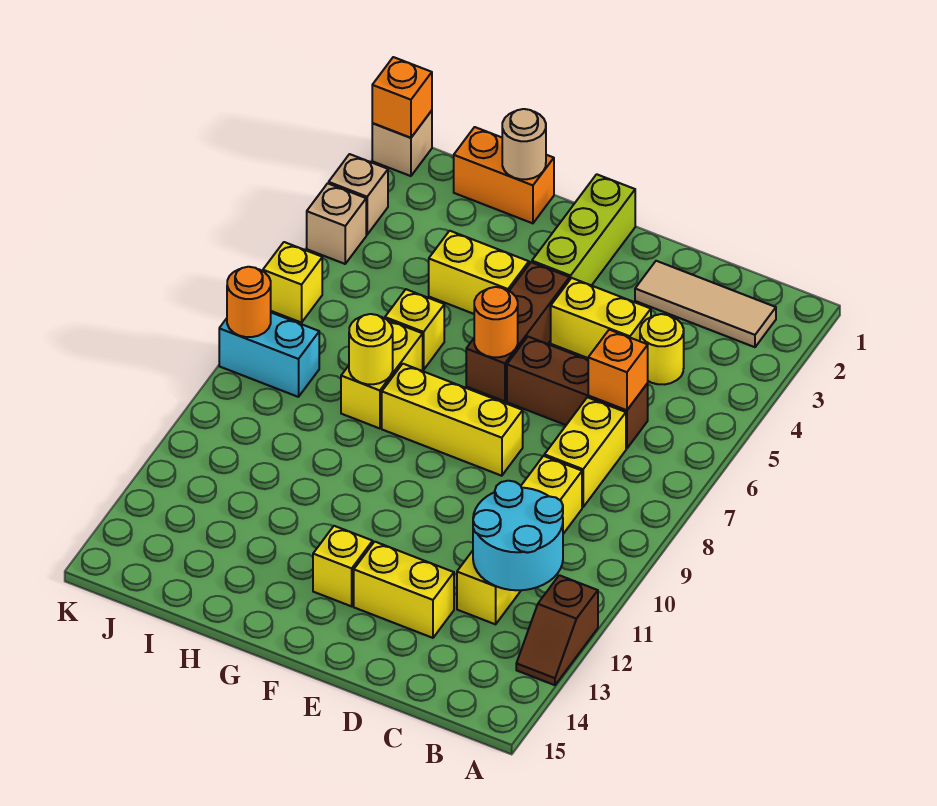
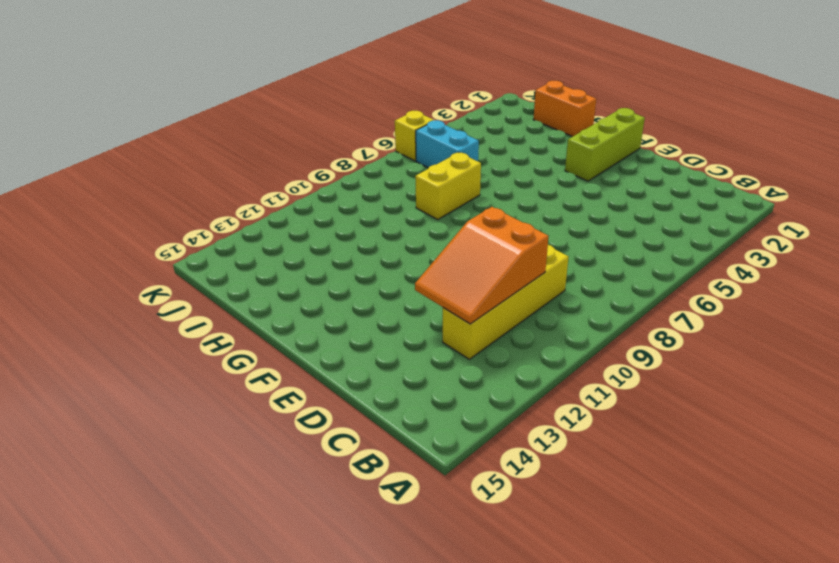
orange slope C10:D12 level 2 top 10 -> cyan round brick B11:C12 level 2
cyan brick I6:J6 level 1 -> cyan brick J8:K8 level 1
none -> brown slope A12:A13 level 1 top 12
none -> tan tile B2:D2 level 1
none -> yellow round brick C4 level 1

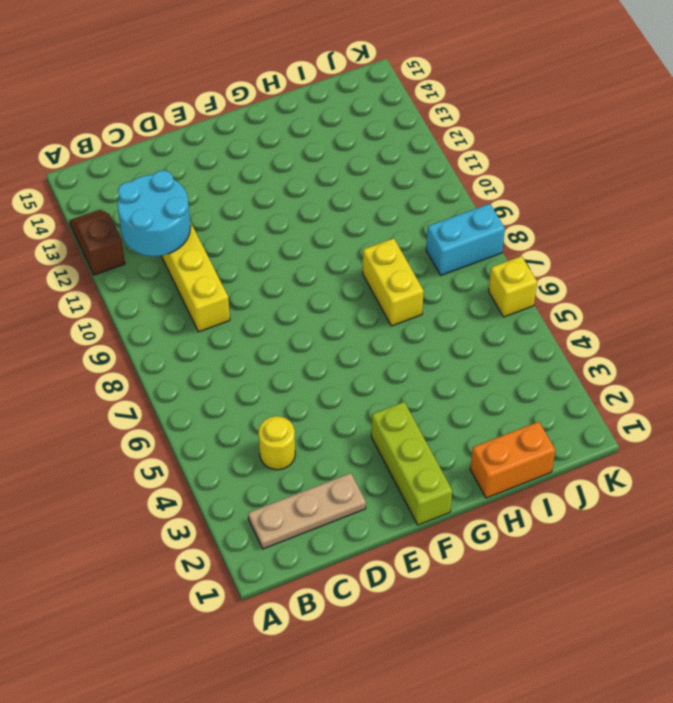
tan plate B2:D2 level 1 -> tan tile B2:D2 level 1
none -> brown brick C6:E6 level 1
none -> yellow brick C7:C8 level 1
none -> yellow brick D4:E4 level 1

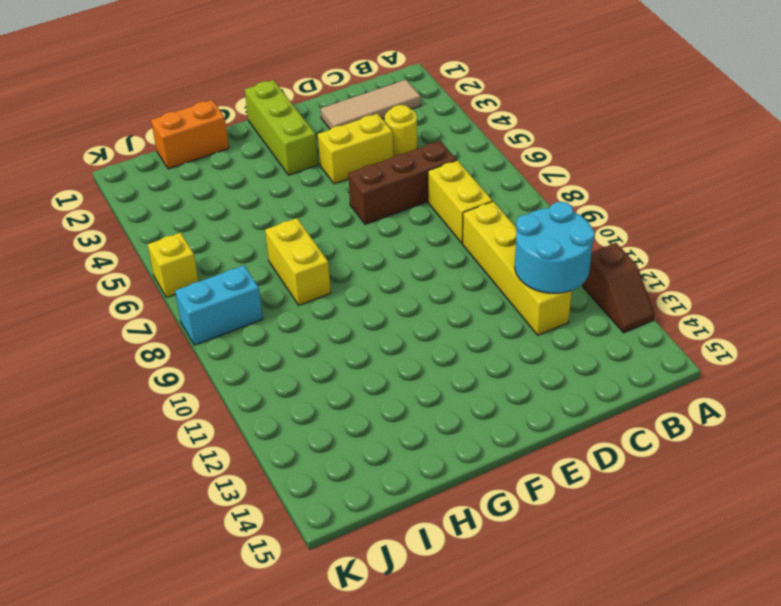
none -> yellow brick D13:E13 level 1
none -> yellow brick E8:G8 level 1
none -> brown brick F4:F6 level 1

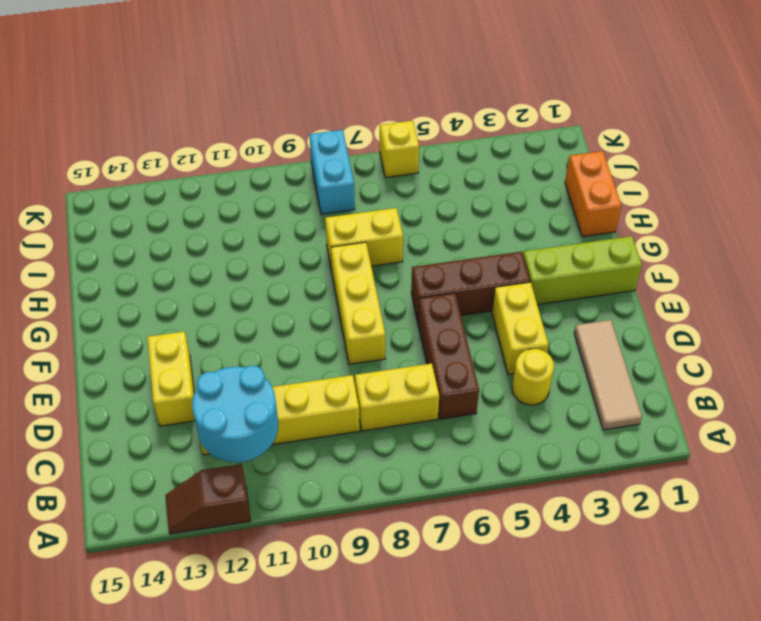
none -> yellow brick F13 level 1
none -> yellow brick G4:H4 level 1
none -> yellow brick H6 level 1

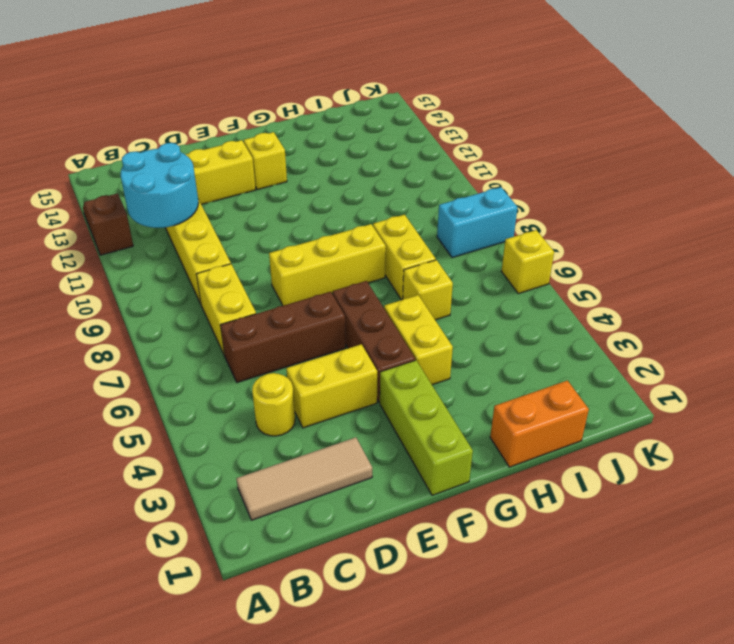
yellow brick G4:G5 level 1 -> yellow brick G4:H4 level 1
none -> tan brick K1 level 1
none -> tan brick K3 level 1
none -> tan brick K4 level 1

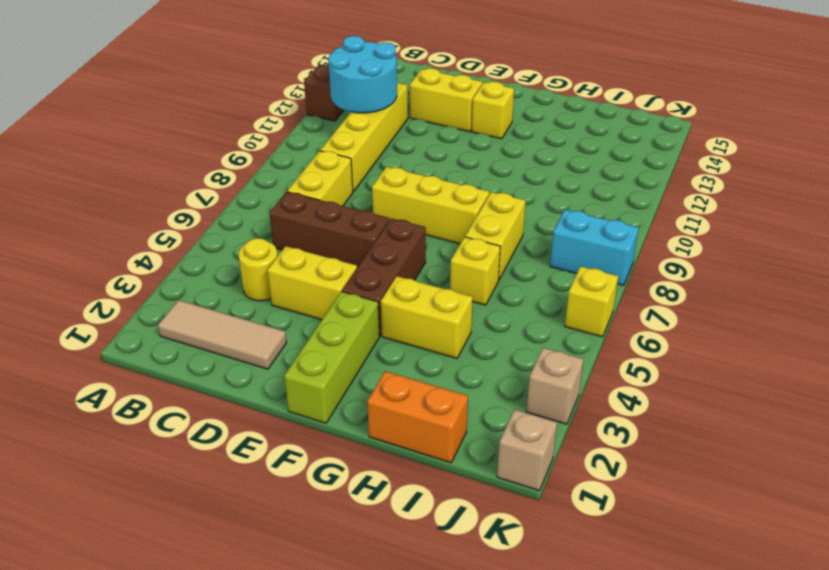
none -> tan brick K4 level 1
none -> orange brick C6 level 2
none -> orange round brick F6 level 2

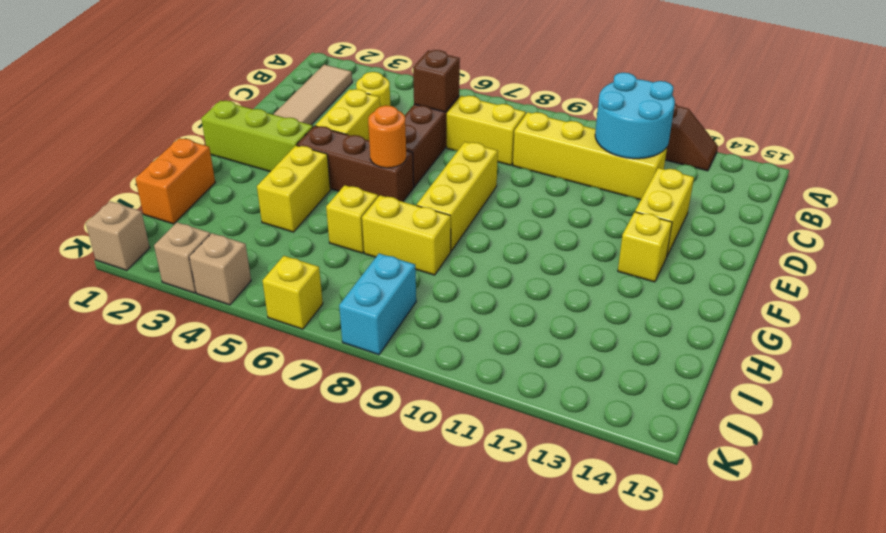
brown brick C6 level 2 -> orange brick C6 level 2
none -> tan round brick H1 level 2
none -> yellow round brick H8 level 2
none -> orange brick K1 level 2

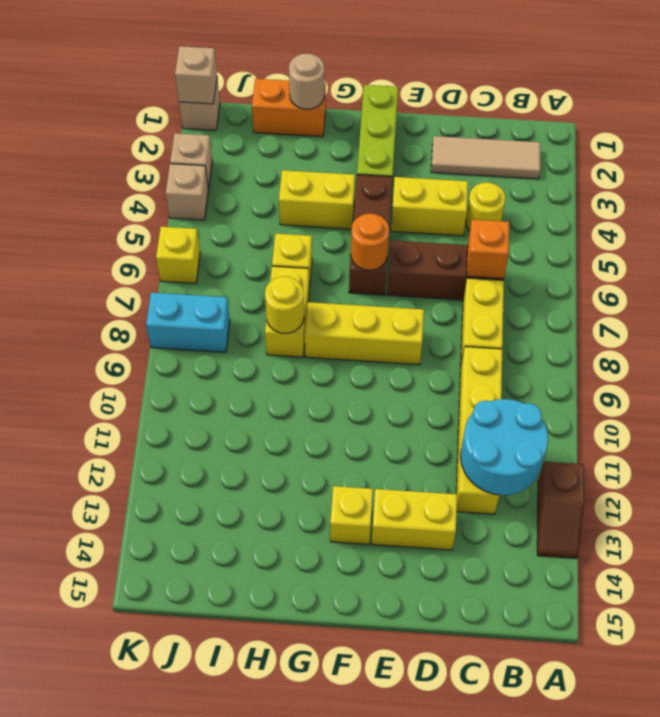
tan brick K1 level 2 -> orange brick K1 level 2
none -> orange round brick K8 level 2

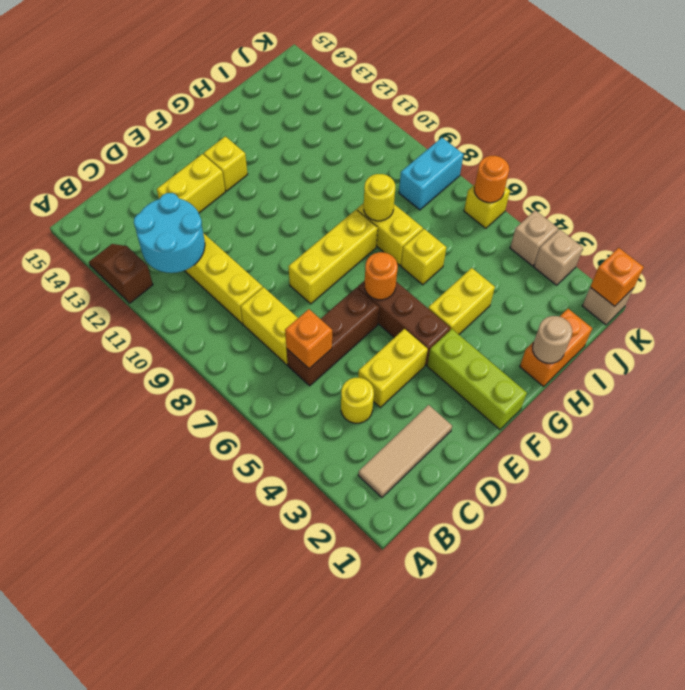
orange round brick K6 level 2 -> orange round brick K8 level 2

